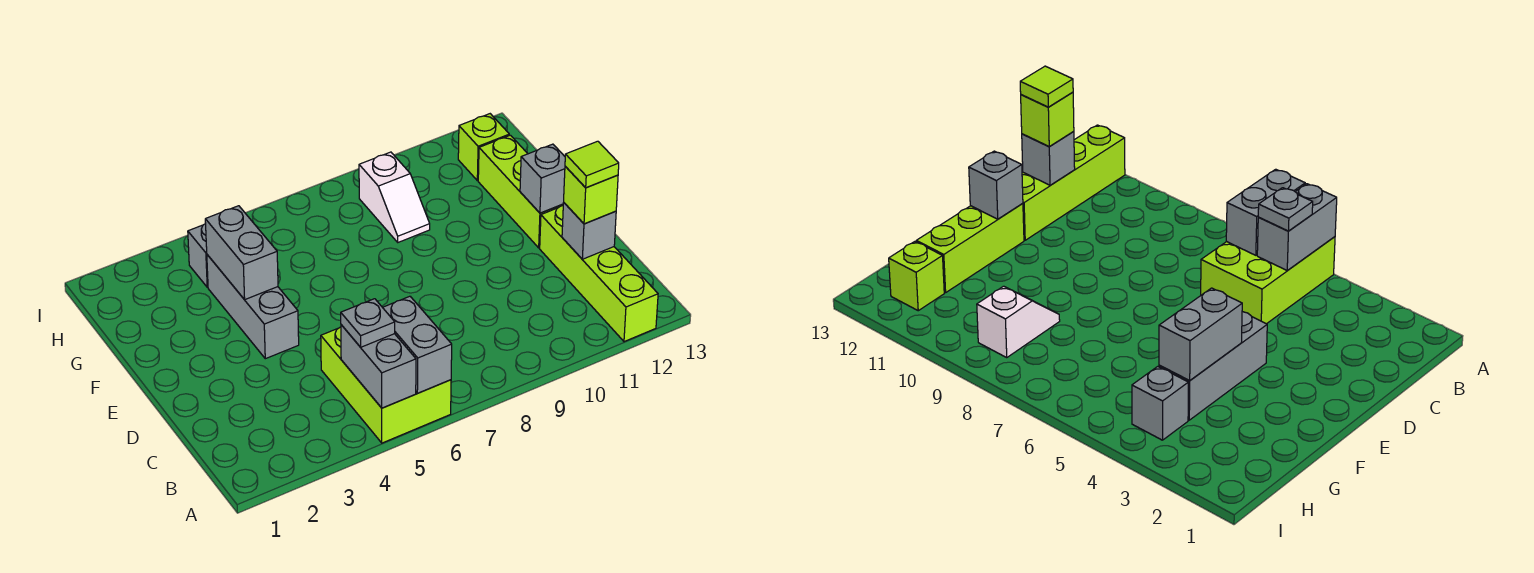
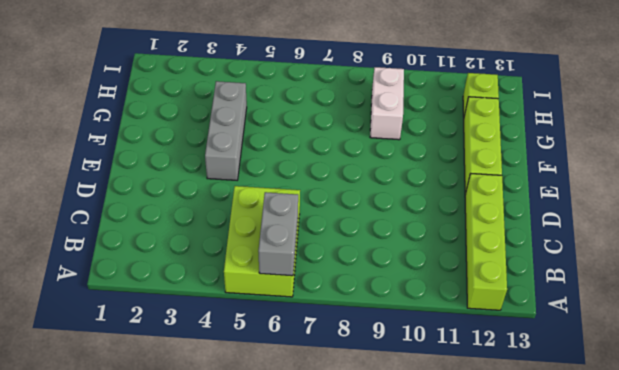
white brick G9:H9 level 1 -> white slope G9:H9 level 1 top H
none -> grey brick H4 level 1
none -> grey brick A5:B5 level 2
none -> grey brick C12 level 2

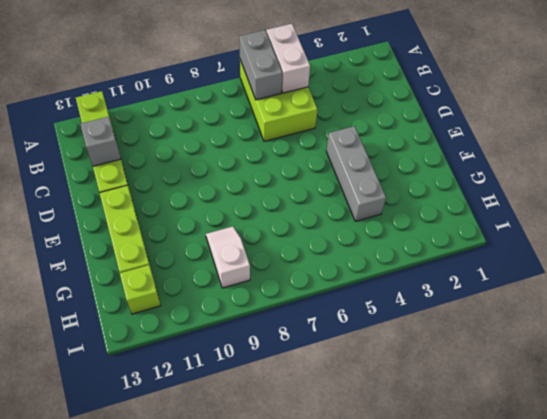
white brick A5:B5 level 2 -> grey brick A5:B5 level 2
none -> grey brick H4 level 1
none -> grey brick E12 level 2
none -> grey brick F4:G4 level 2

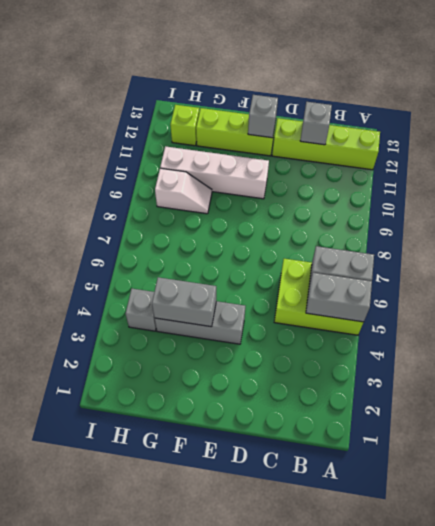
white brick E10:H10 level 1 -> none
none -> grey plate B5 level 3
none -> lime brick C12 level 3
none -> lime tile C12 level 4

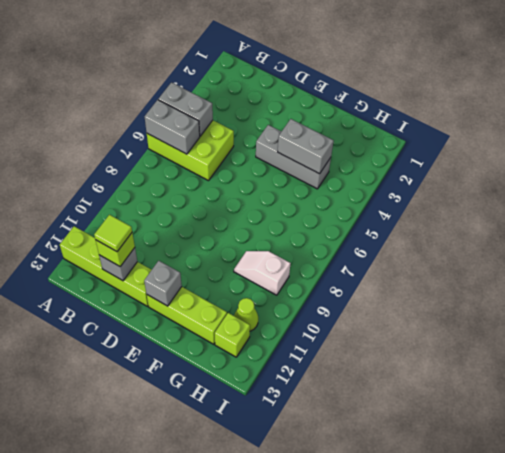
lime cone H11 level 1 -> none
none -> grey brick H4 level 1
none -> grey plate B5 level 3

